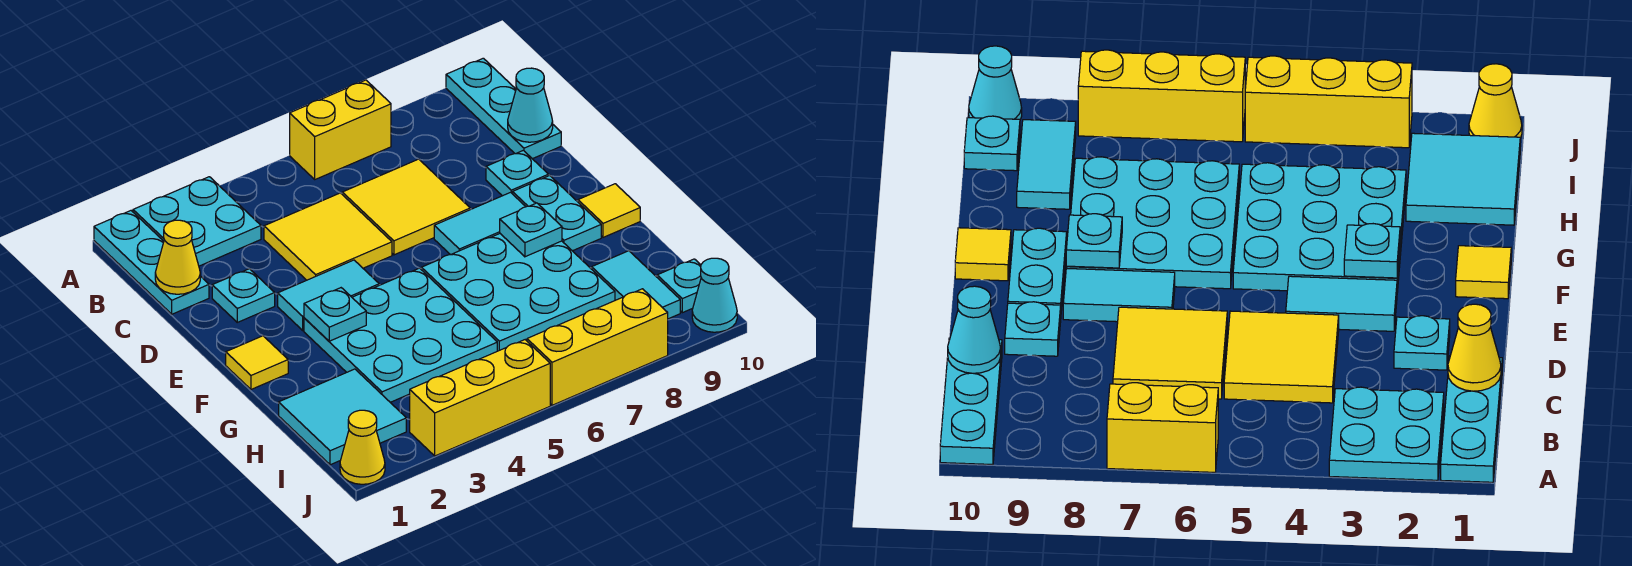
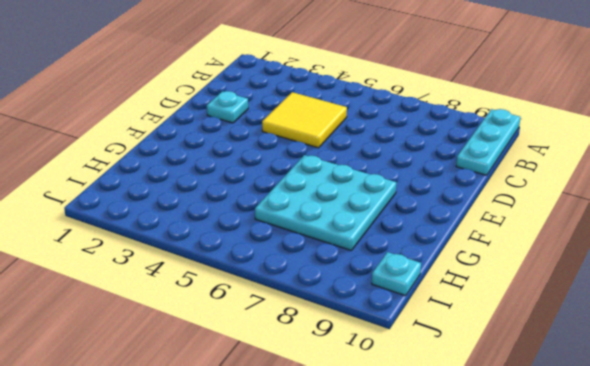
none -> cyan plate A1:C1 level 1
none -> cyan plate A2:B3 level 1
none -> yellow brick A6:A7 level 1

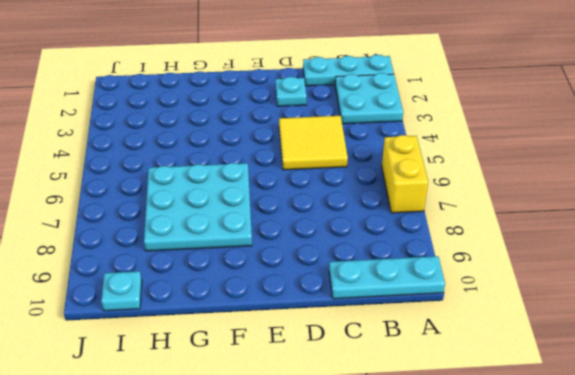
none -> yellow tile C6:D7 level 1
none -> cyan plate D9 level 1
none -> cyan tile E3:E4 level 1

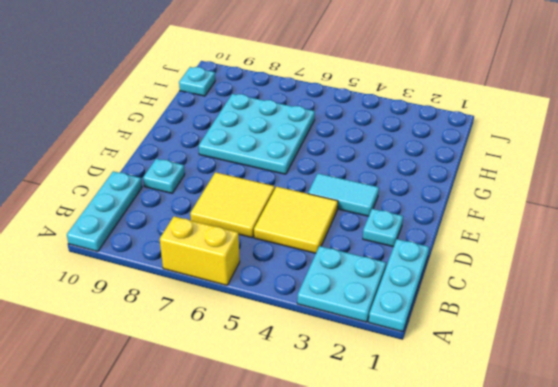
none -> cyan tile E7:E8 level 1
none -> cyan plate E9:F9 level 1
none -> yellow tile F1 level 1

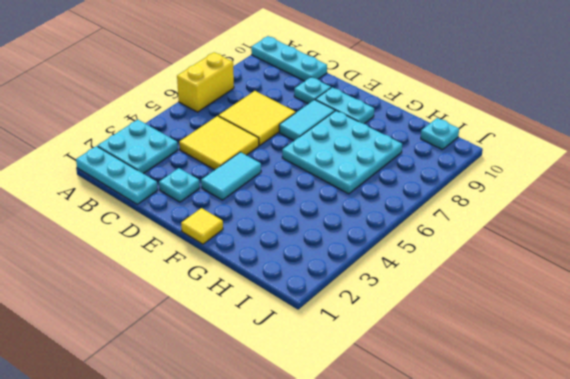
none -> cyan plate F3:H5 level 1
none -> yellow tile F10 level 1
none -> cyan tile H1:I2 level 1

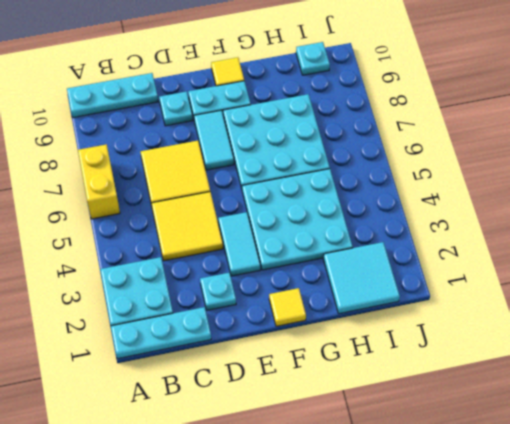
none -> cyan tile H9:I9 level 1
none -> yellow cone J1 level 1
none -> yellow brick J3:J5 level 1

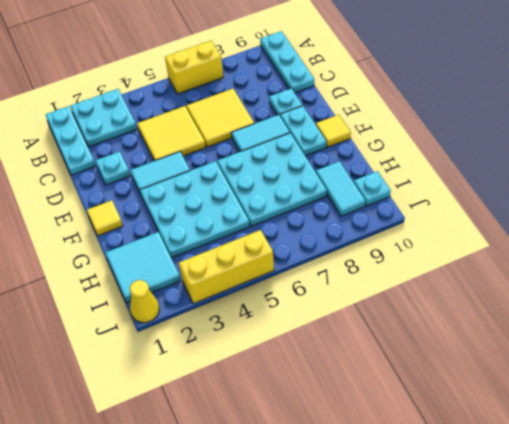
none -> yellow brick J6:J8 level 1
none -> cyan cone J10 level 1
none -> yellow cone C1 level 2

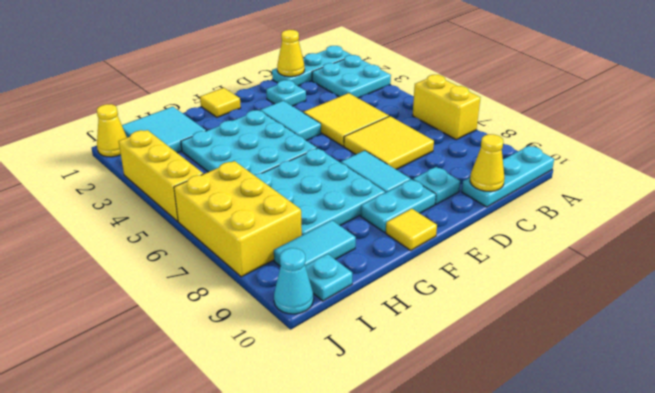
yellow cone C10 level 2 -> cyan cone C10 level 2
yellow brick I6:J8 level 1 -> yellow brick J6:J8 level 1
none -> cyan plate F3 level 2
none -> cyan plate F8 level 2

